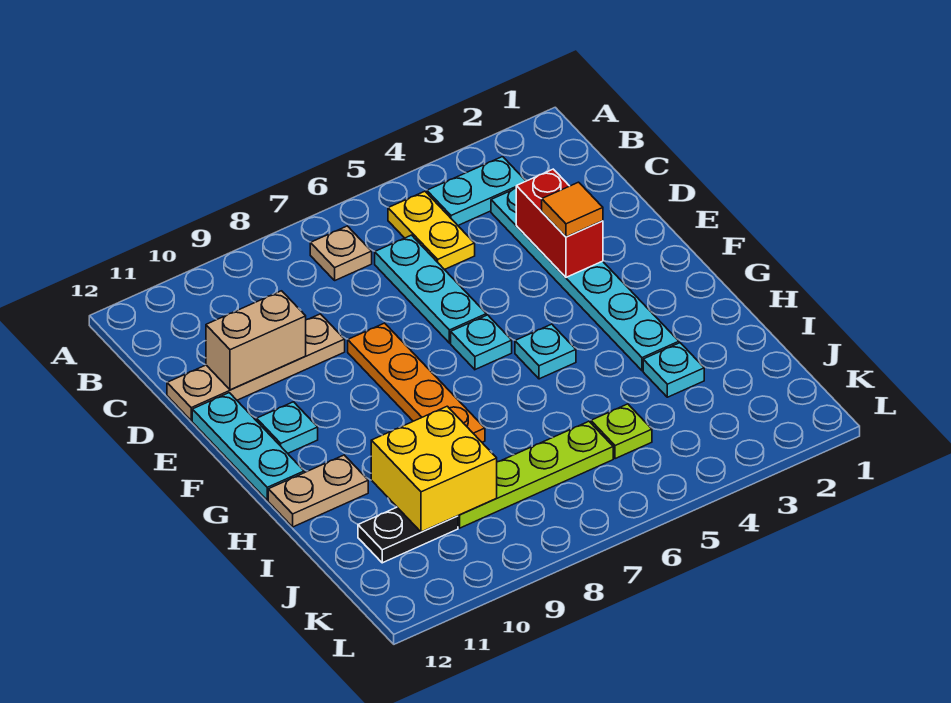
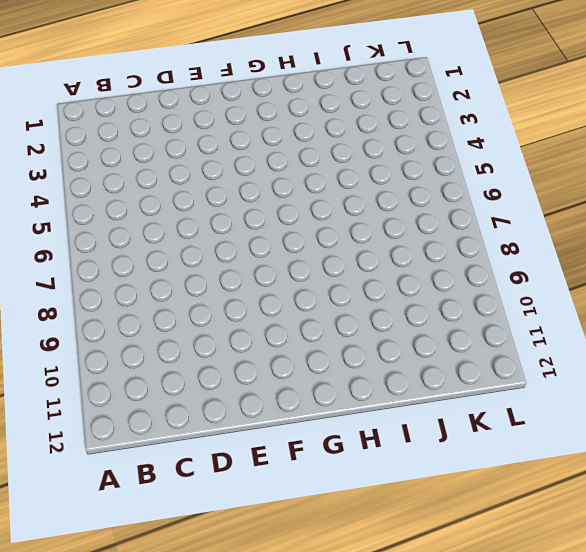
none -> cyan plate B3:B4 level 1
none -> yellow plate B5:C5 level 1
none -> tan plate B7 level 1

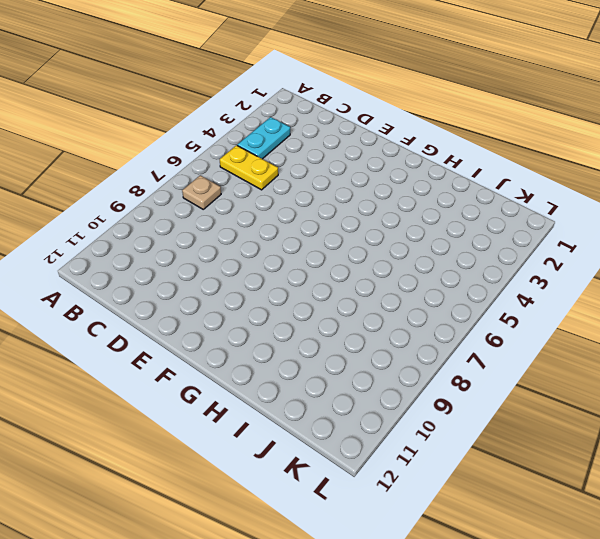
none -> cyan plate C3:H3 level 1
none -> cyan plate C6:E6 level 1
none -> tan plate D9:D12 level 1

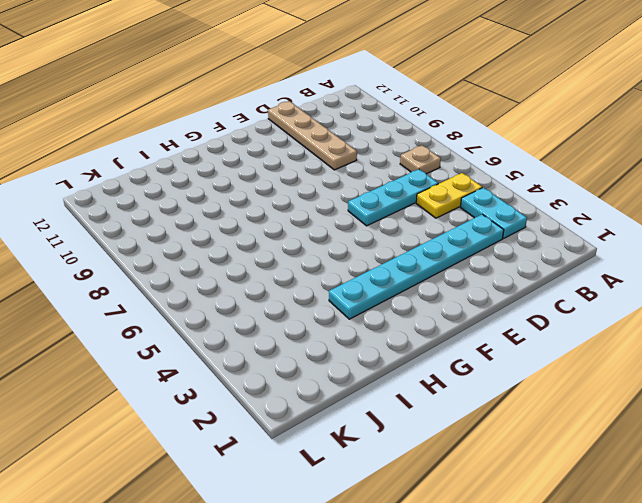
none -> orange plate E8:H8 level 1
none -> cyan plate E12:G12 level 1
none -> cyan plate F6 level 1

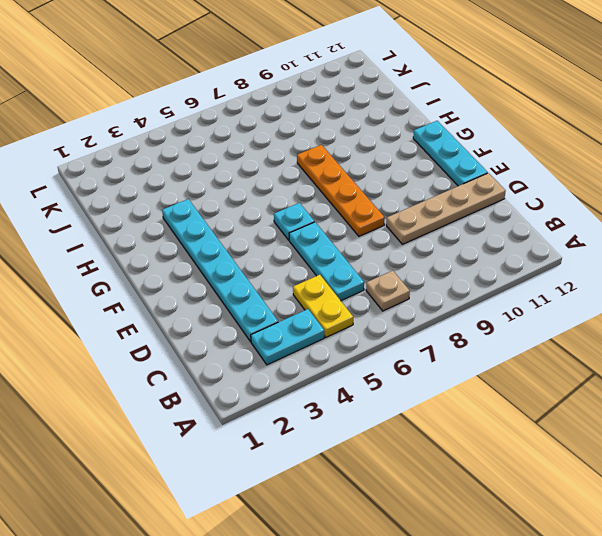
none -> cyan plate F11 level 1
none -> cyan plate G5 level 1
none -> tan plate H11:H12 level 1

